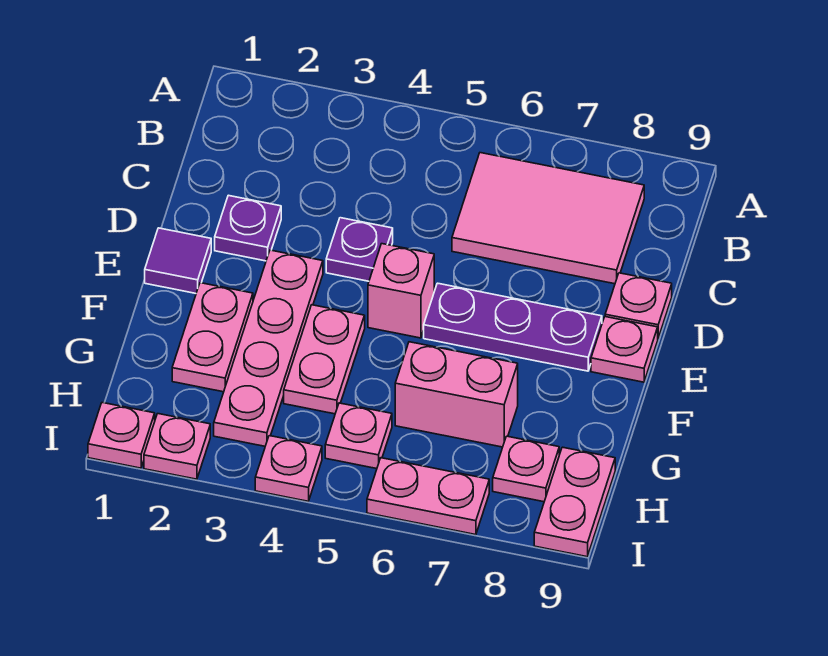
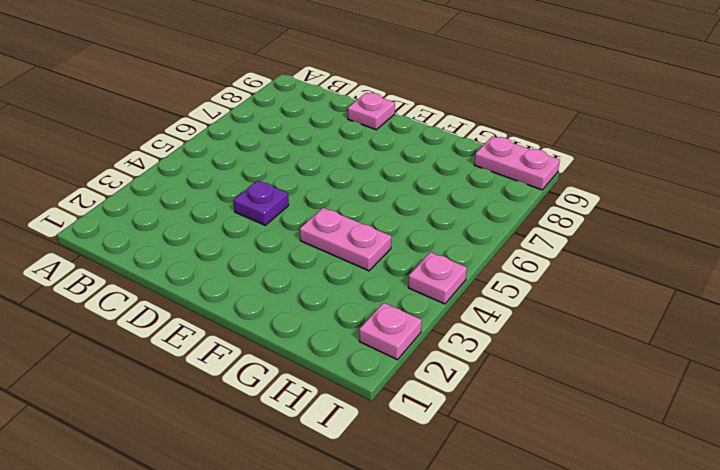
none -> pink tile B6:C8 level 1
none -> purple plate D2 level 1
none -> purple tile E1 level 1

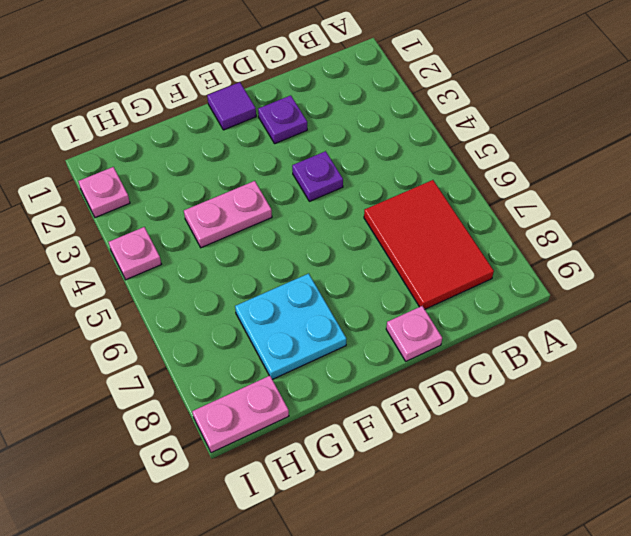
red tile B6:C8 level 1 -> pink tile B6:C8 level 1
cyan plate F7:G8 level 1 -> pink brick G6:G7 level 1
none -> pink plate E3:H3 level 1
none -> pink brick E5 level 1
none -> purple plate E6:E8 level 1

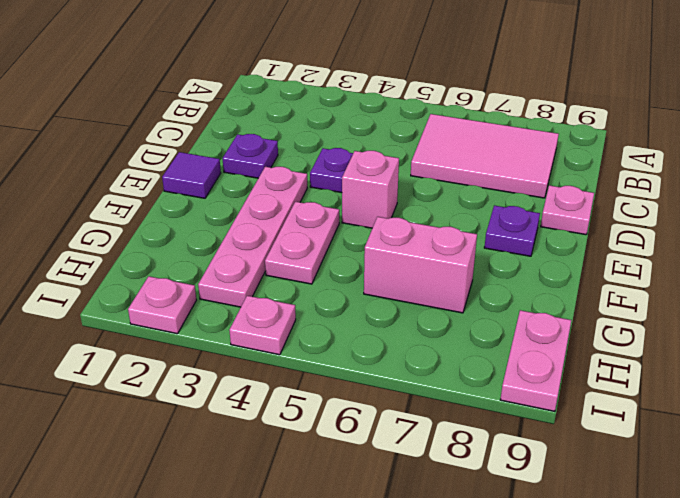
purple plate E8 level 1 -> purple plate E6:E8 level 1
none -> pink plate E9 level 1
none -> pink plate F2:G2 level 1
none -> pink plate H5 level 1

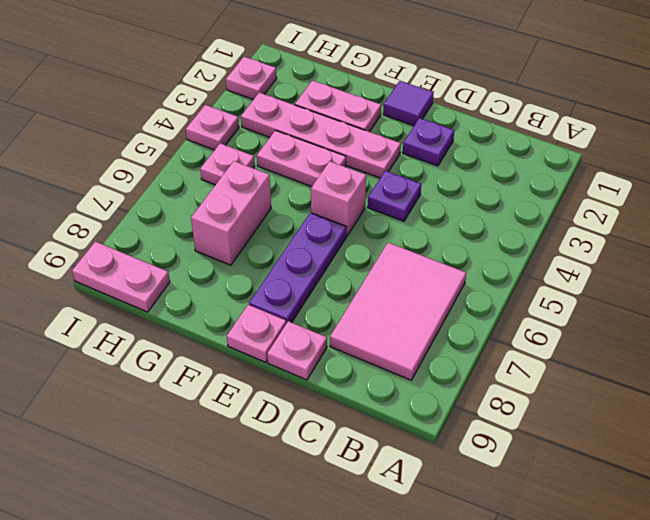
none -> pink plate H8 level 1
none -> pink plate I1 level 1
none -> pink plate I6:I7 level 1

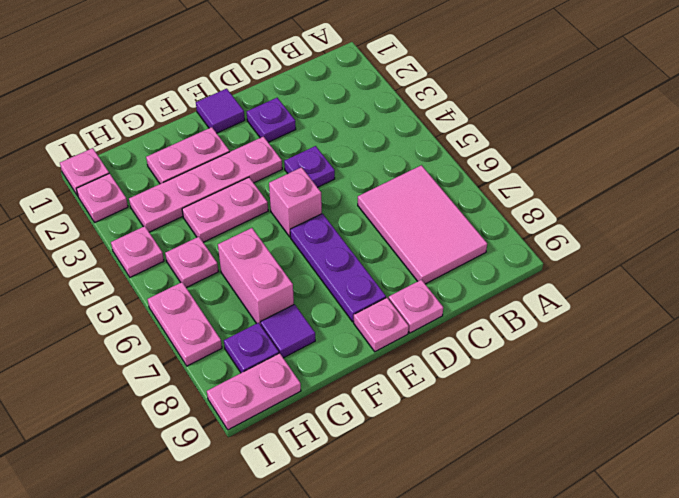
purple tile G8 level 1 -> none
purple plate H8 level 1 -> pink plate H8 level 1

